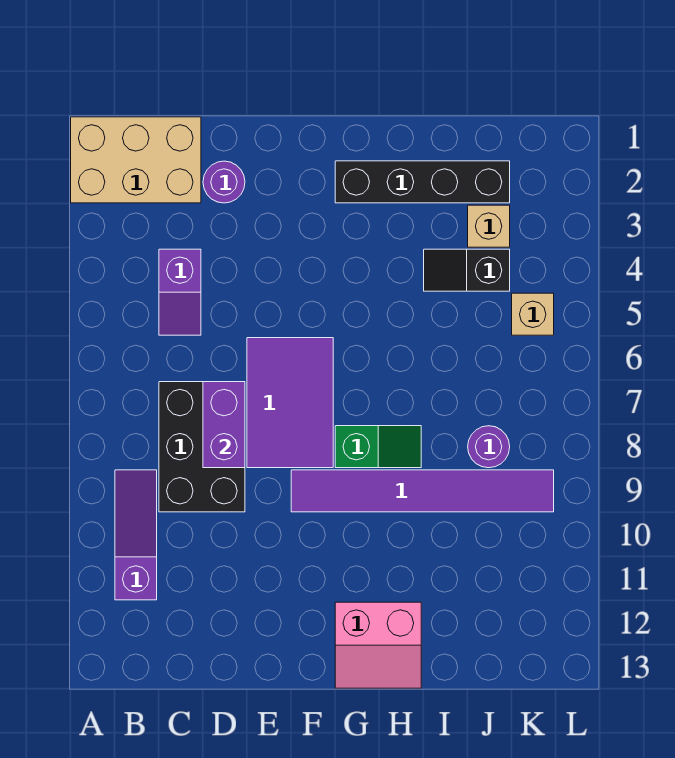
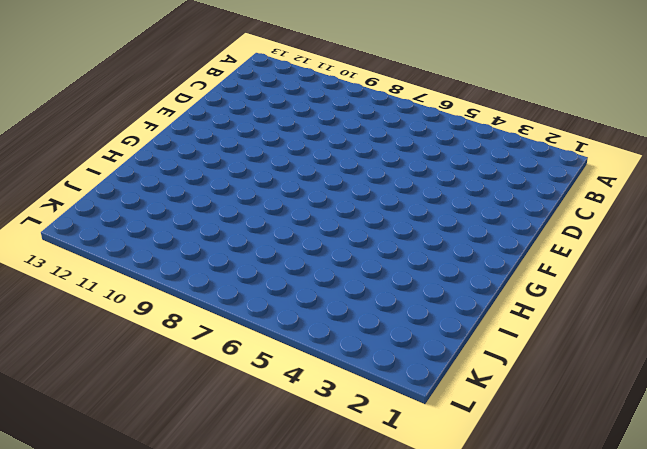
none -> tan brick A1:C2 level 1
none -> purple slope B9:B11 level 1 top 11
none -> purple slope C4:C5 level 1 top 4

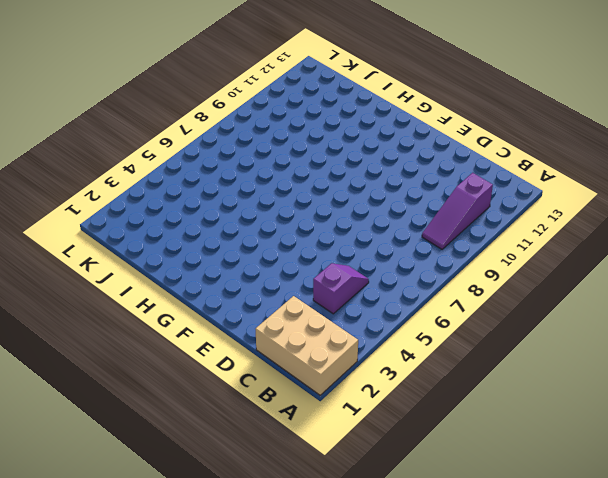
none -> black brick C7:D9 level 1
none -> purple round brick D2 level 1
none -> purple tile E6:F8 level 1

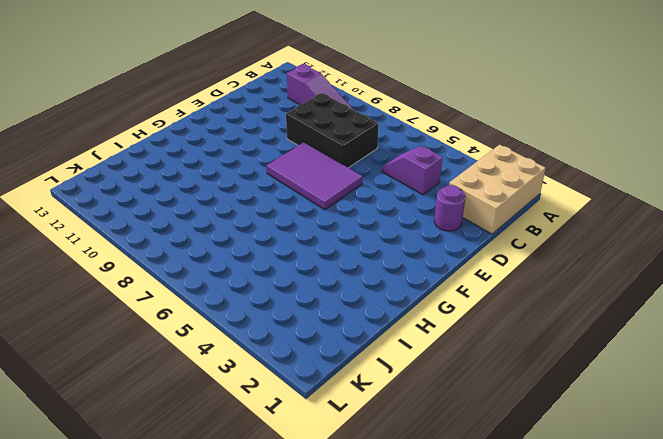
none -> purple tile F9:K9 level 1
none -> black brick G2:J2 level 1
none -> green slope G8:H8 level 1 top G

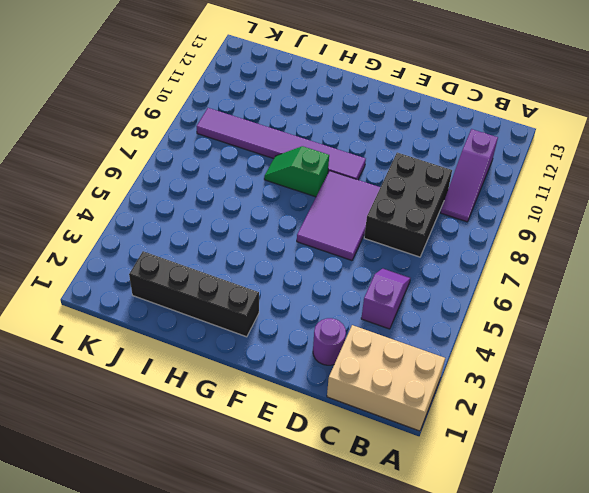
none -> pink slope G12:H13 level 1 top 12
none -> black slope I4:J4 level 1 top J
none -> tan brick J3 level 1

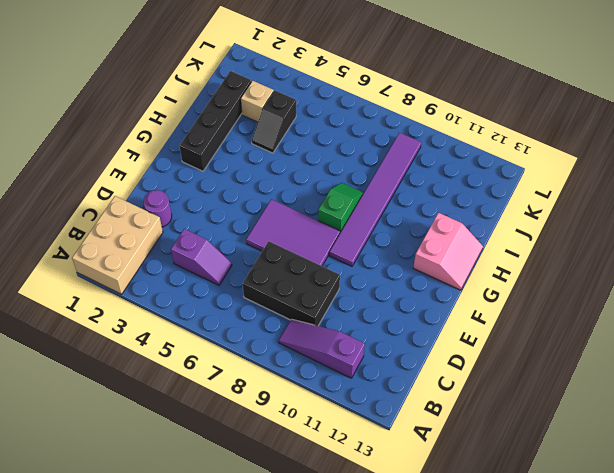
none -> purple round brick J8 level 1
none -> tan brick K5 level 1
none -> purple brick D7:D8 level 2

